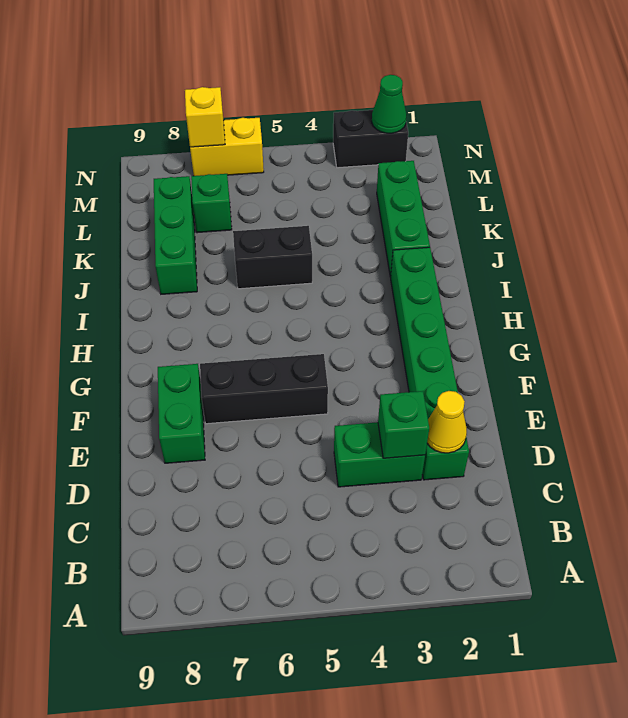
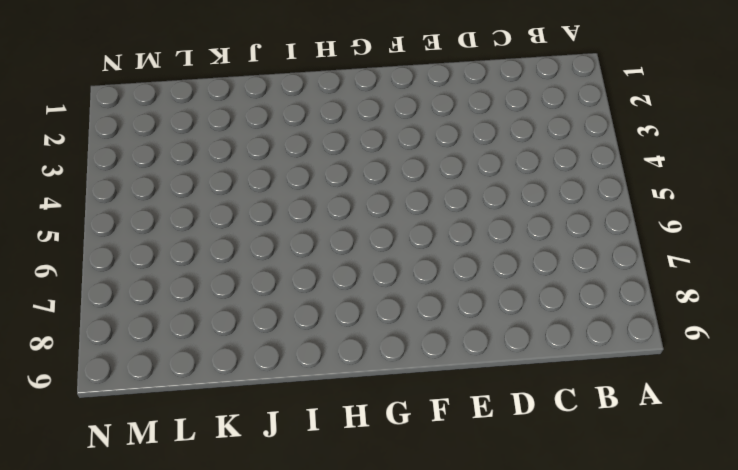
none -> green brick D2:I2 level 1
none -> green brick D3:D4 level 1
none -> green brick E8:F8 level 1

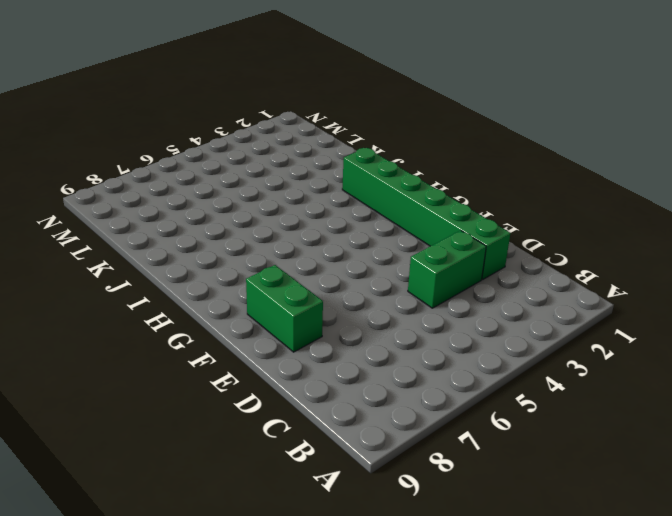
none -> black brick F5:F7 level 1
none -> green brick J2:L2 level 1
none -> black brick J5:J6 level 1

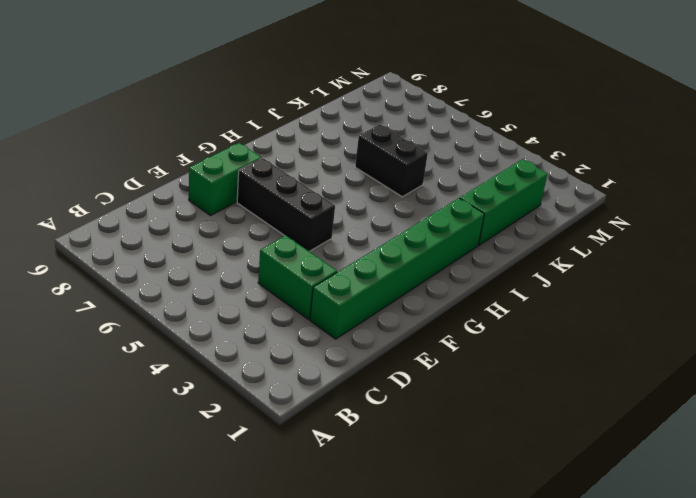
none -> green brick J8:L8 level 1
none -> green brick L7 level 1
none -> black brick N2:N3 level 1

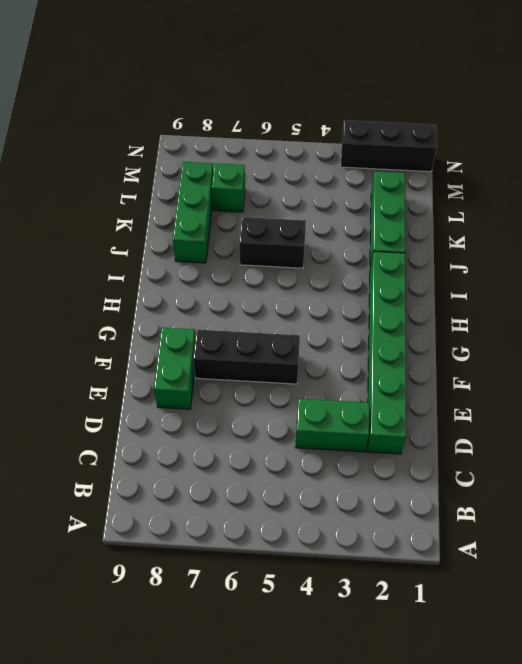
black brick N1:N3 level 1 -> black brick N2:N3 level 1
none -> yellow brick N6:N7 level 1
none -> yellow cone D2 level 2
none -> green brick D3 level 2

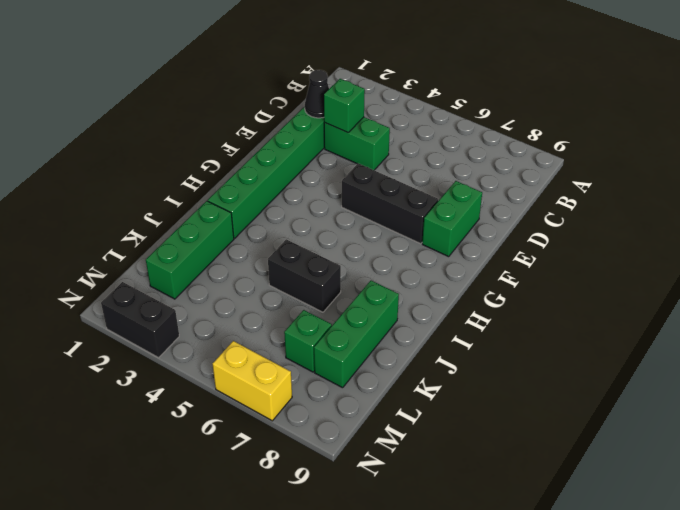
black cone D2 level 2 -> yellow cone D2 level 2
none -> green cone N2 level 2
none -> yellow brick N7 level 2

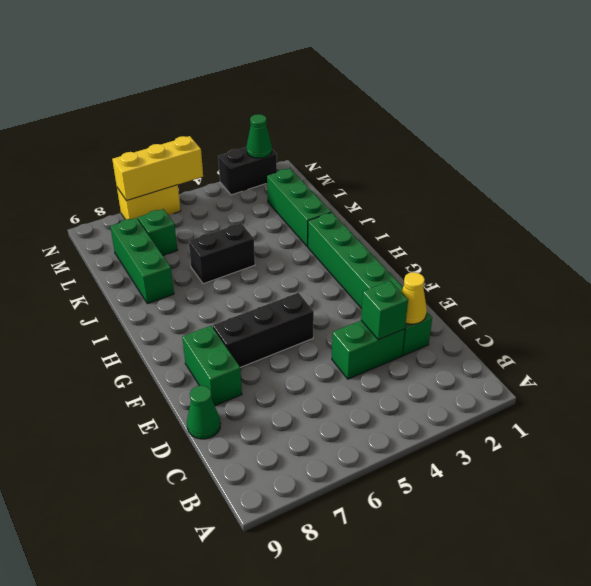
green cone D9 level 1 -> none
yellow brick N5:N7 level 2 -> yellow brick N7 level 2

